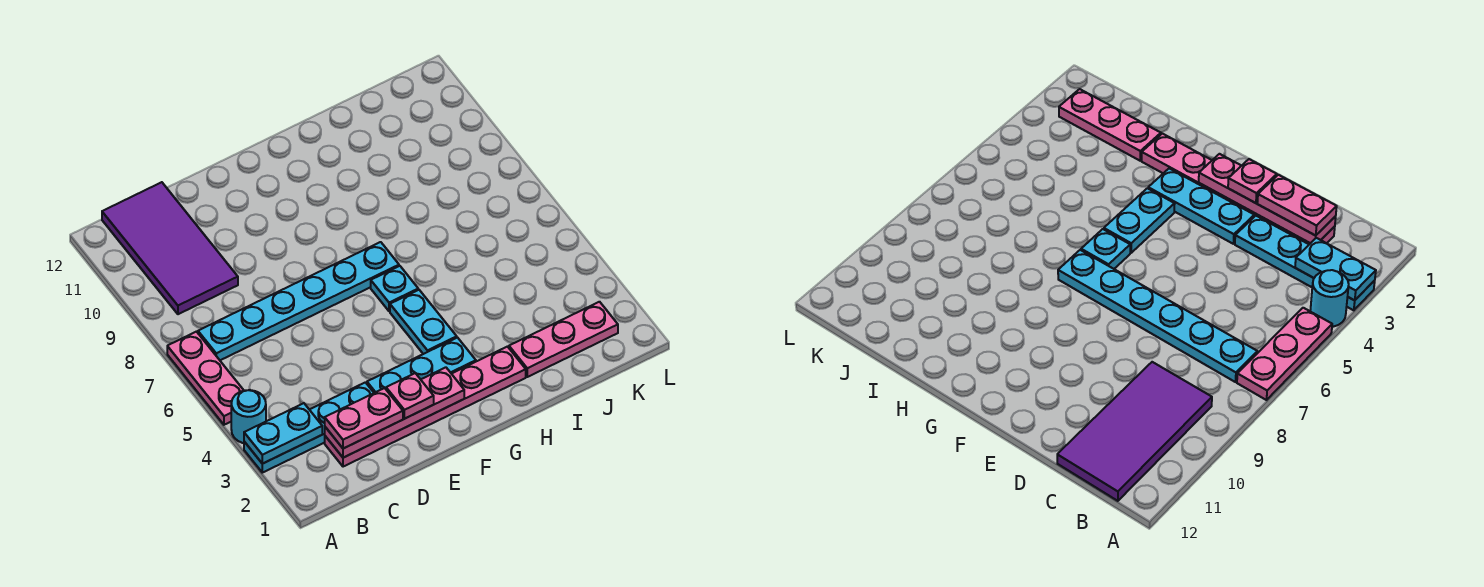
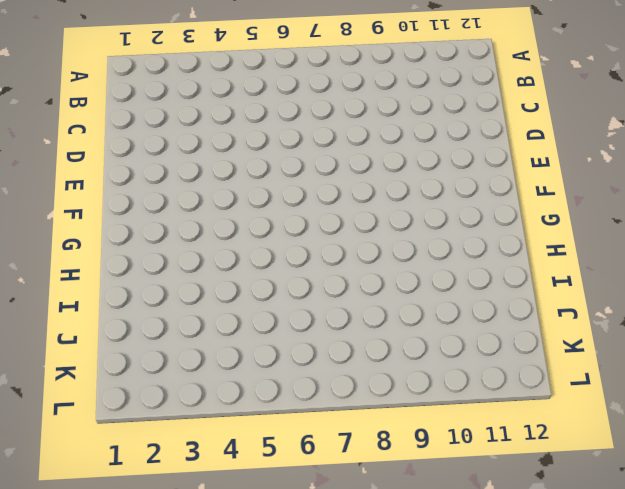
none -> cyan plate A3:D3 level 1
none -> cyan round brick A4 level 1
none -> pink plate A5:A7 level 1

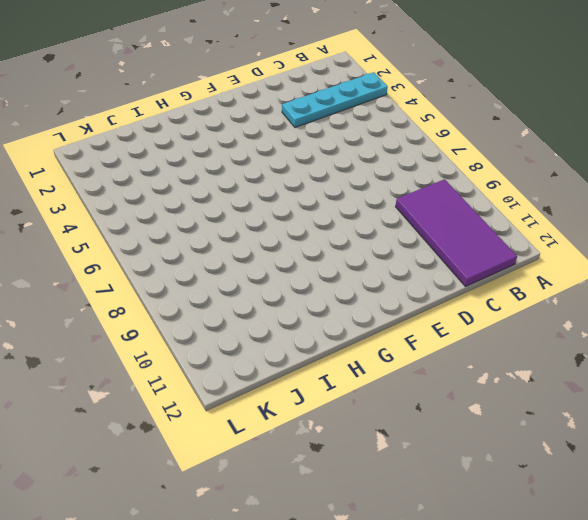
none -> cyan round brick A4 level 1
none -> pink plate A5:A7 level 1
none -> cyan plate B7:G7 level 1

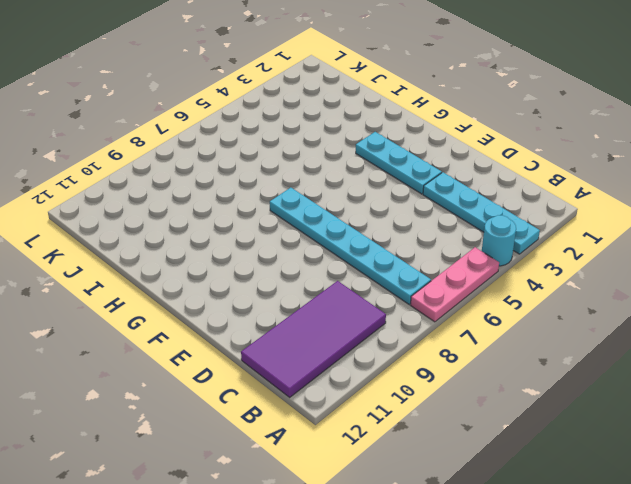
none -> pink plate C2:H2 level 1
none -> cyan plate G4:G5 level 1
none -> cyan plate G6 level 1

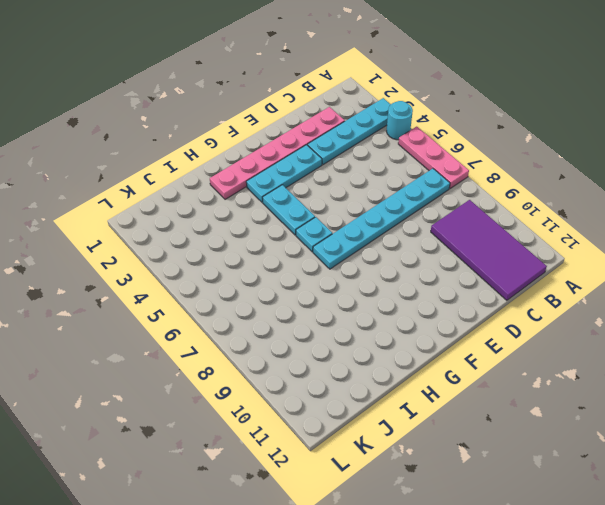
none -> pink plate I2:K2 level 1
none -> cyan plate A3:B3 level 2
none -> pink plate C2:F2 level 2

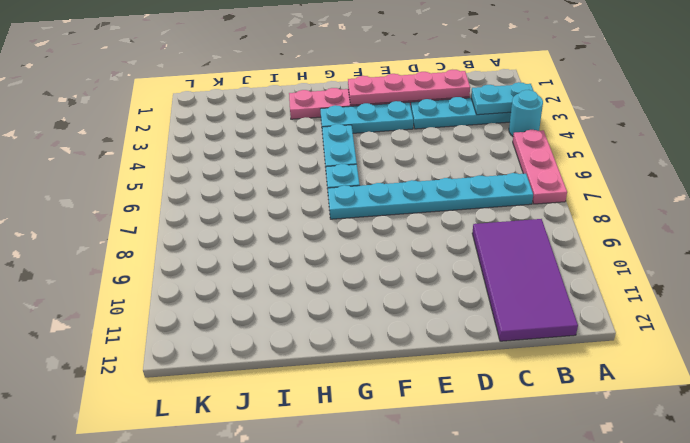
none -> pink plate I2:K2 level 1
none -> pink plate C2:D2 level 3
none -> pink plate E2 level 3

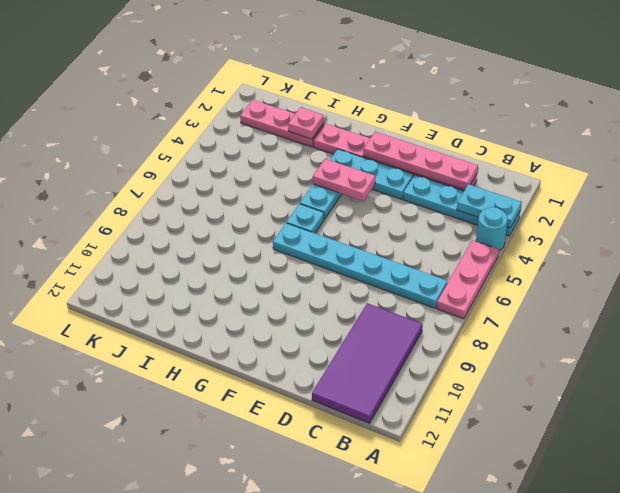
pink plate F4:G4 level 2 -> pink plate C2:D2 level 3
pink plate I2 level 2 -> pink plate E2 level 3

